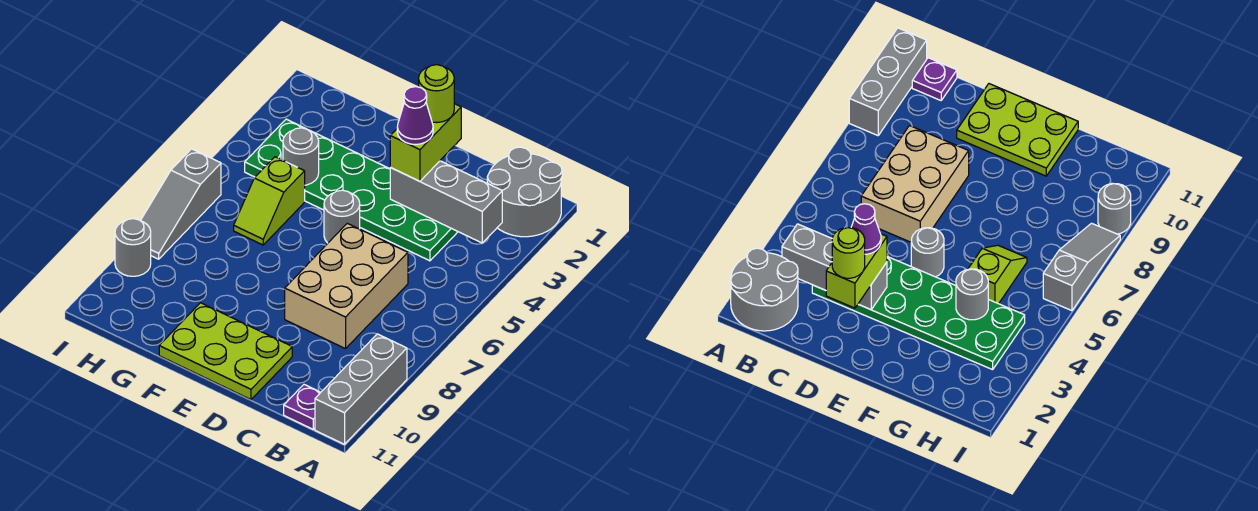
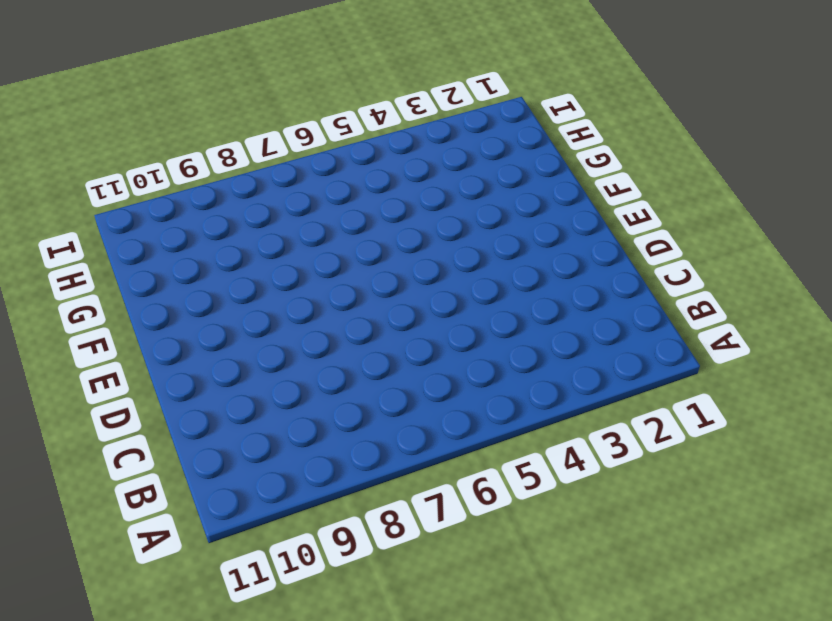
none -> grey round brick A1:B2 level 1
none -> grey brick A9:A11 level 1
none -> purple plate B11 level 1

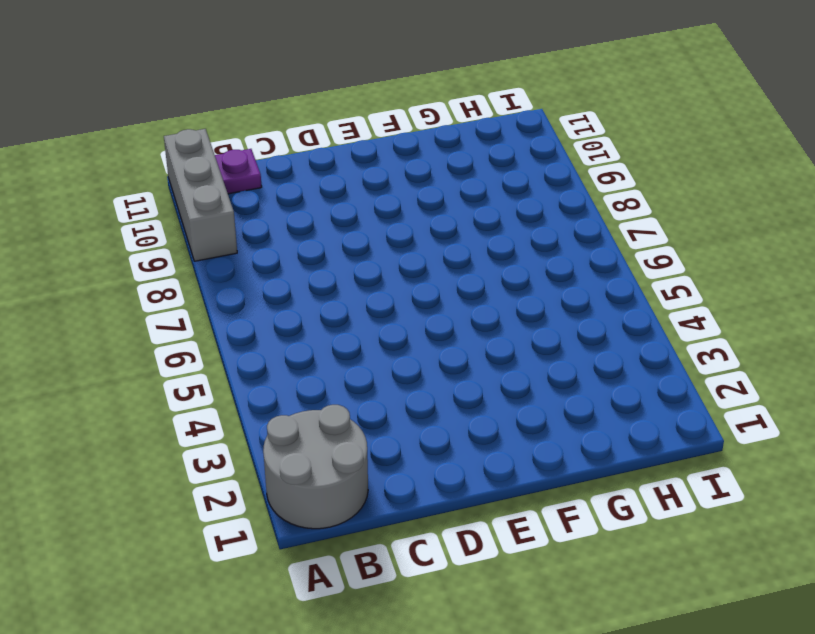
none -> green plate C3:H4 level 1
none -> tan brick C6:D8 level 1
none -> lime plate D10:F11 level 1

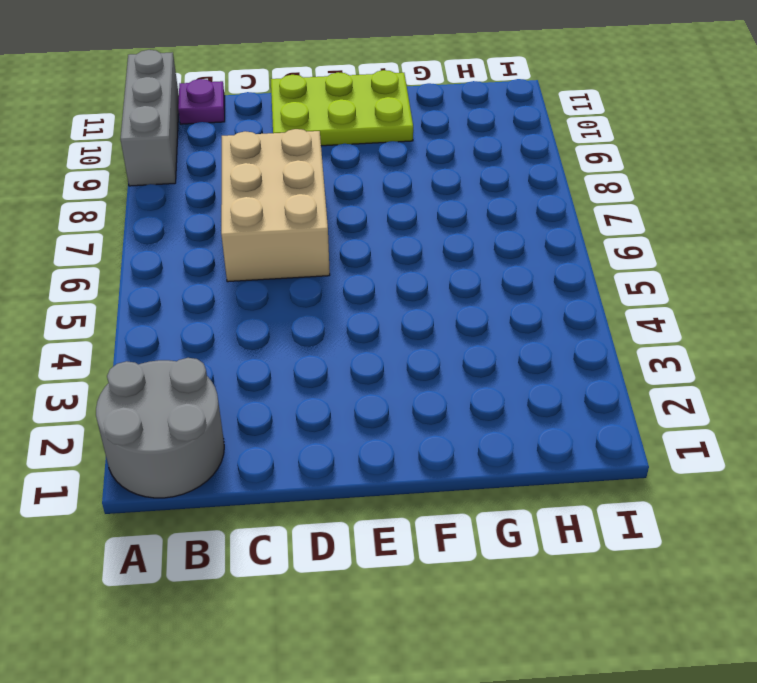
none -> green plate C3:H4 level 1
none -> grey round brick E5 level 1
none -> lime slope G5:G6 level 1 top 5

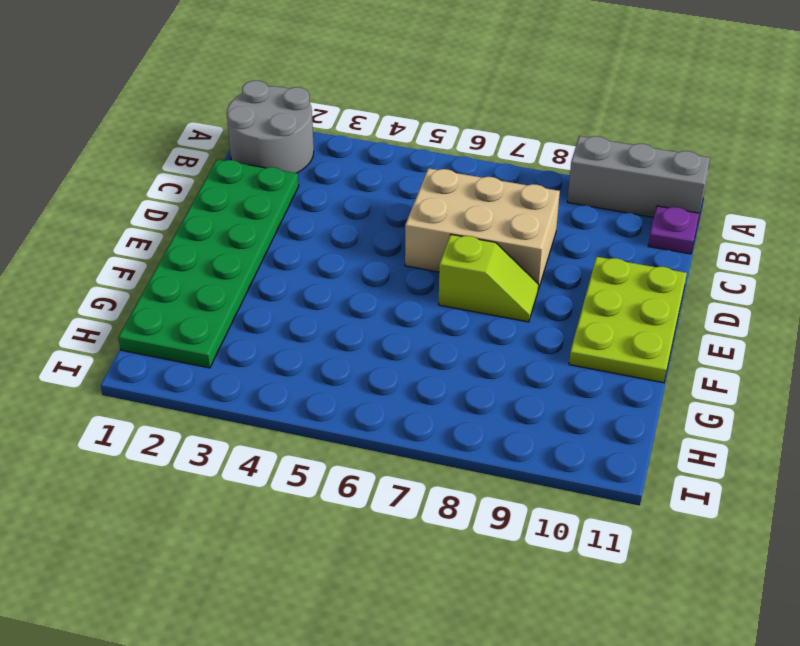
green plate C1:H2 level 1 -> green plate C3:H4 level 1
lime slope E7:E8 level 1 top 7 -> lime slope G5:G6 level 1 top 5
none -> grey round brick E5 level 1
none -> grey slope I6:I8 level 1 top 6
none -> grey round brick I9 level 1

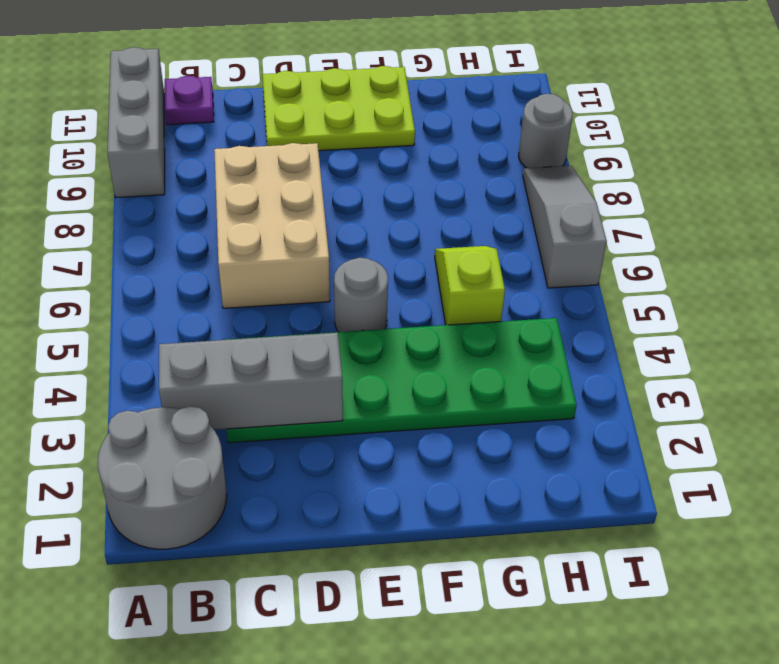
none -> grey round brick G4 level 2
none -> lime brick D2:D3 level 3
none -> lime round brick D2 level 4

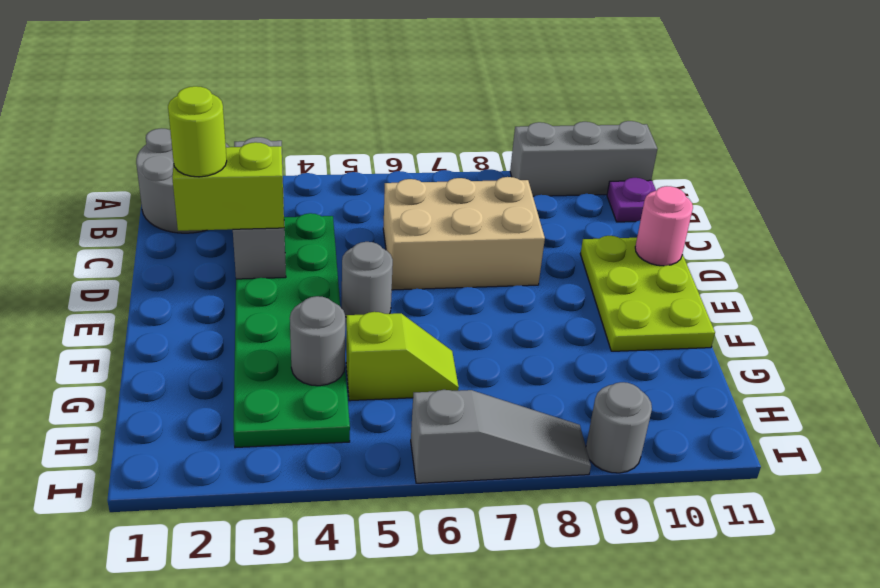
pink round brick D11 level 2 -> none
none -> purple cone D3 level 4

